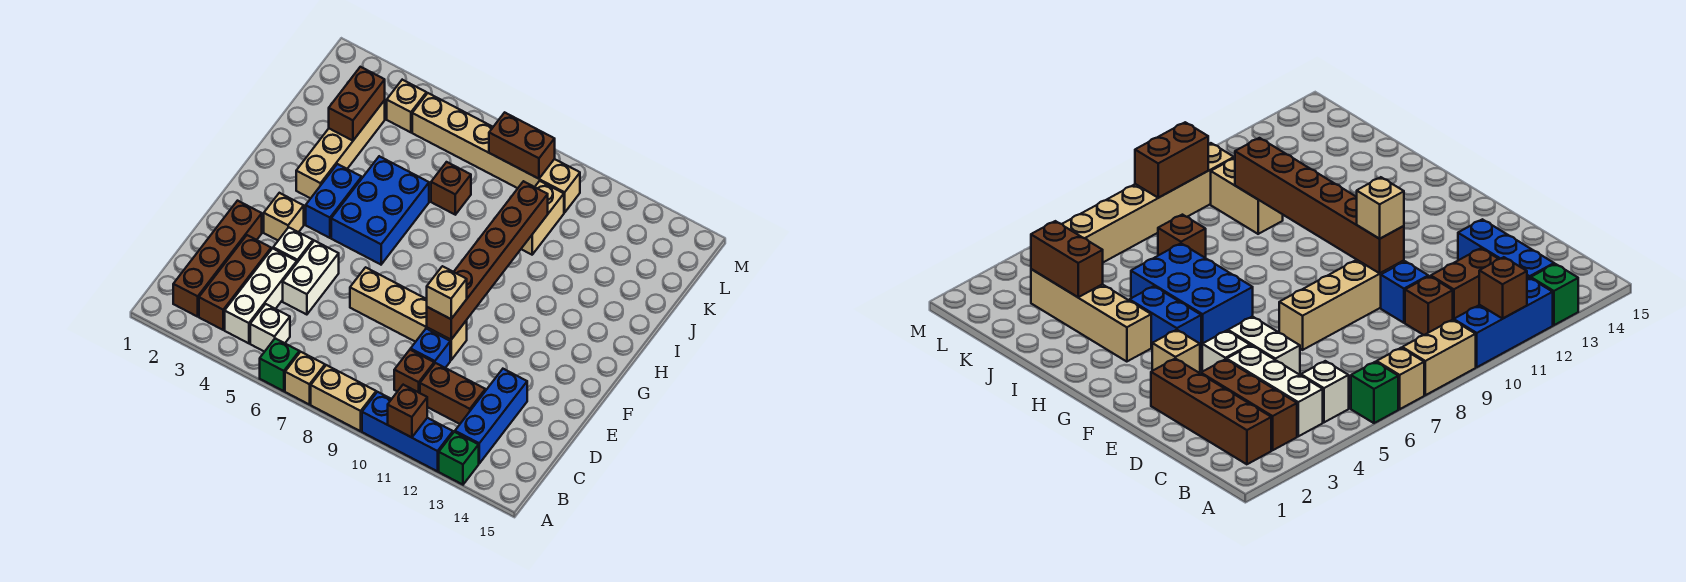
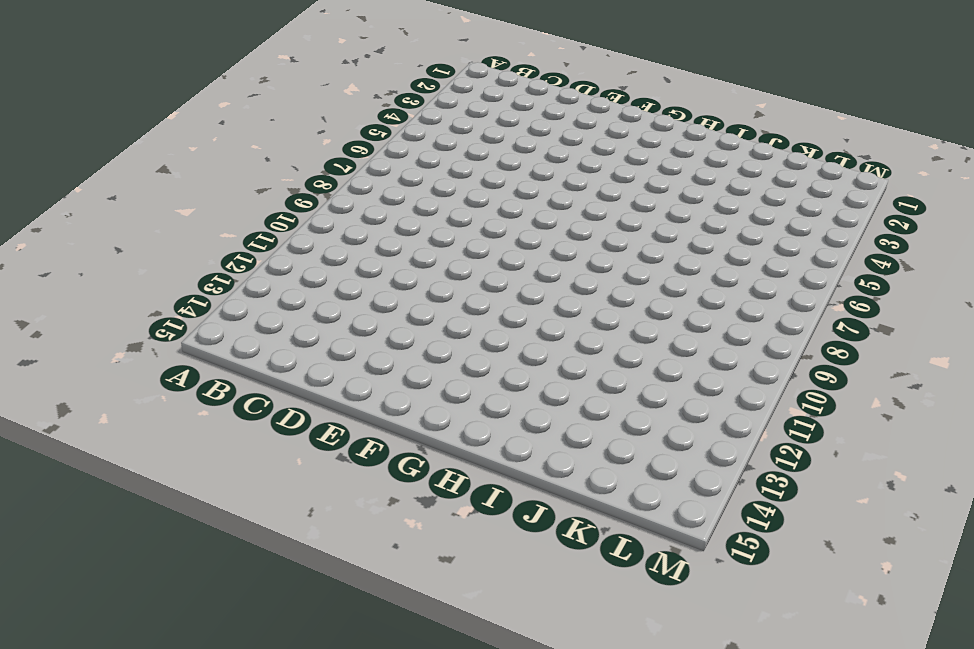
none -> green brick A6 level 1
none -> tan brick A7 level 1
none -> tan brick A8:A9 level 1

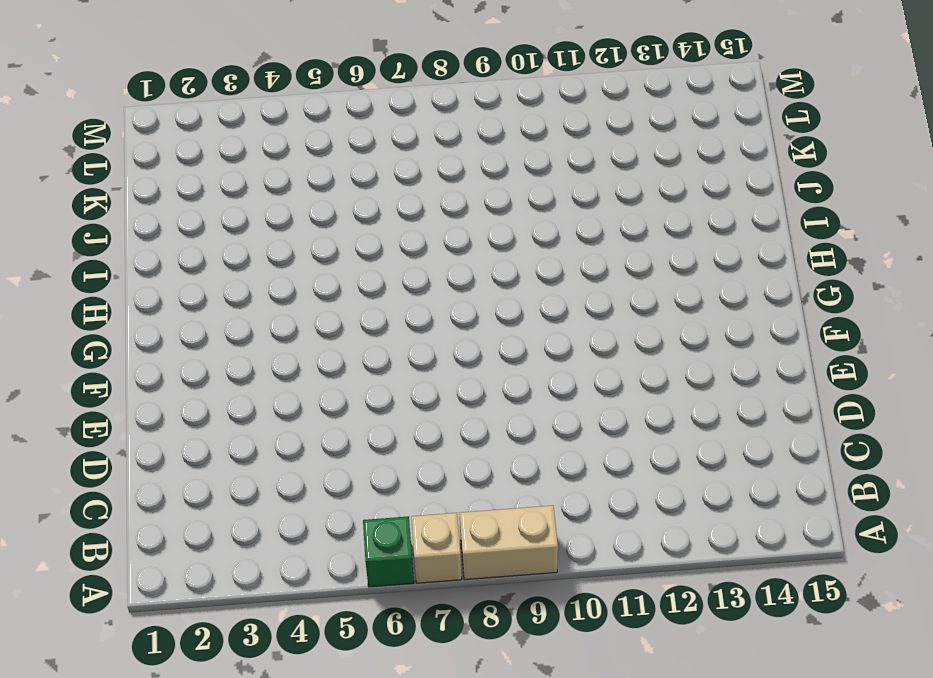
none -> blue brick A10:A12 level 1
none -> green brick A13 level 1
none -> brown brick B2:E2 level 1

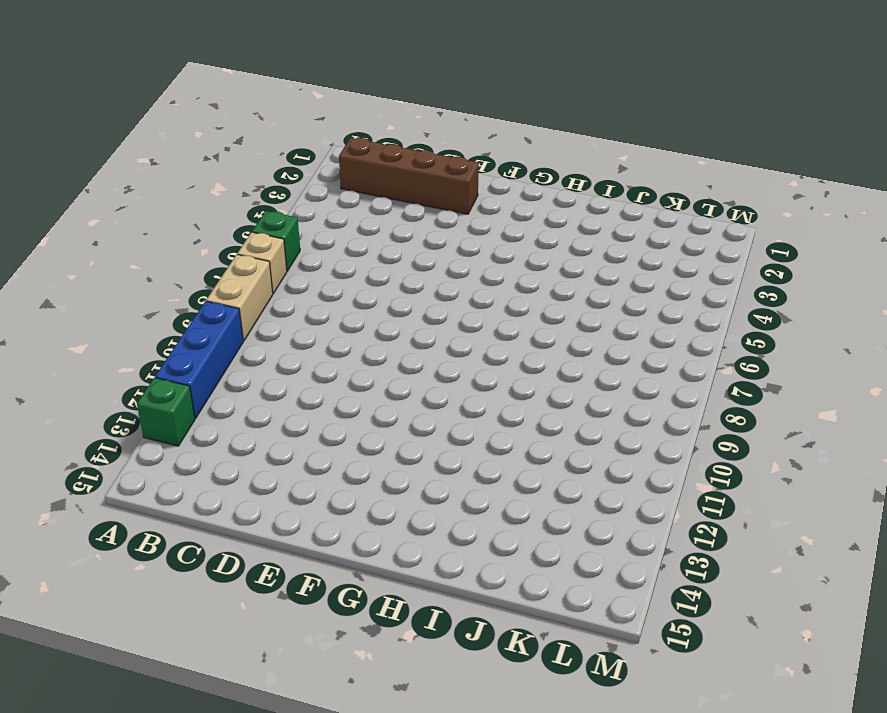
none -> brown brick B3:D3 level 1
none -> white brick B4:D4 level 1
none -> white brick B5 level 1

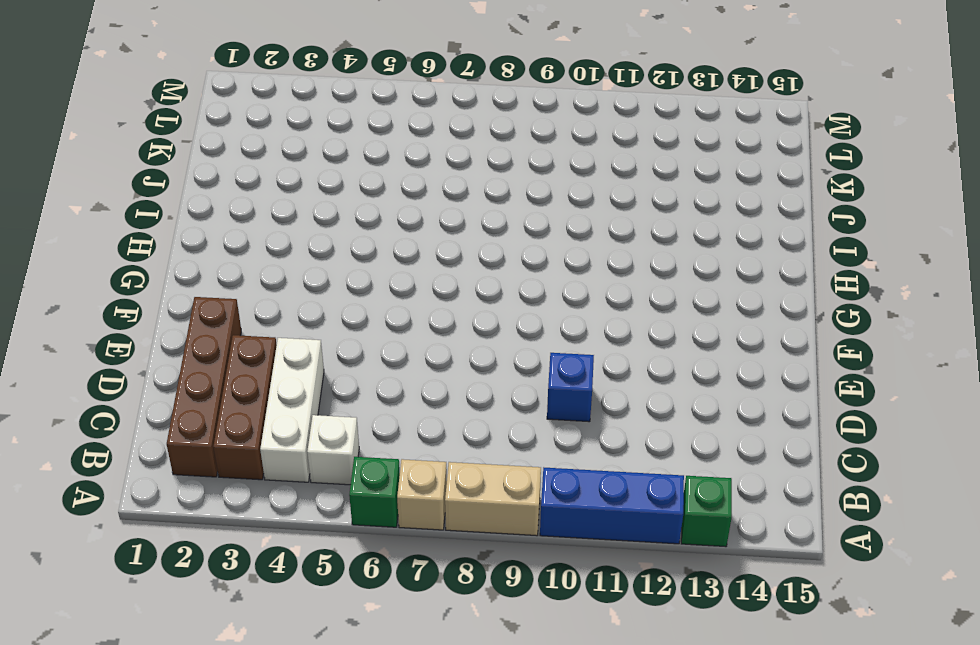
none -> blue brick B13:D13 level 1
none -> brown brick C10 level 1
none -> brown brick C11:C12 level 1

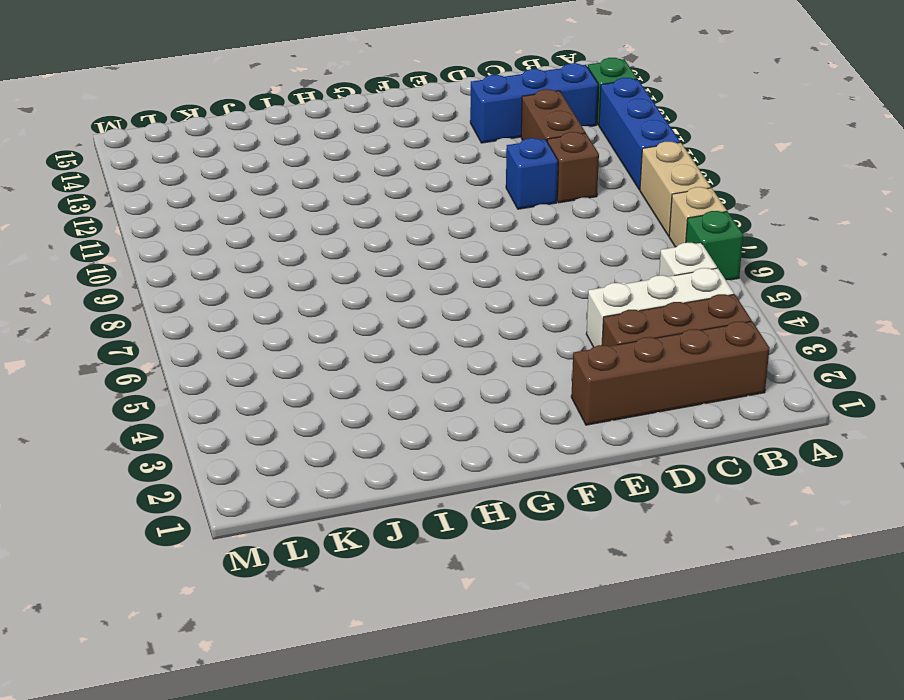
none -> white brick D5:E5 level 1
none -> white brick E4 level 1
none -> tan brick E7:E10 level 1

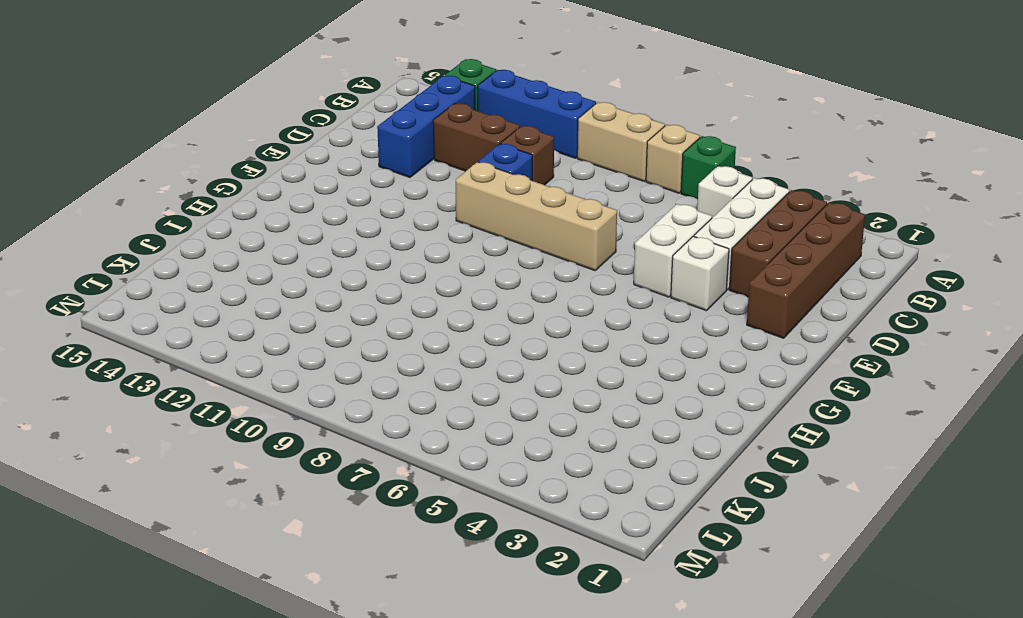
none -> tan brick F3 level 1
none -> blue brick G4:H4 level 1
none -> blue brick G5:I6 level 1

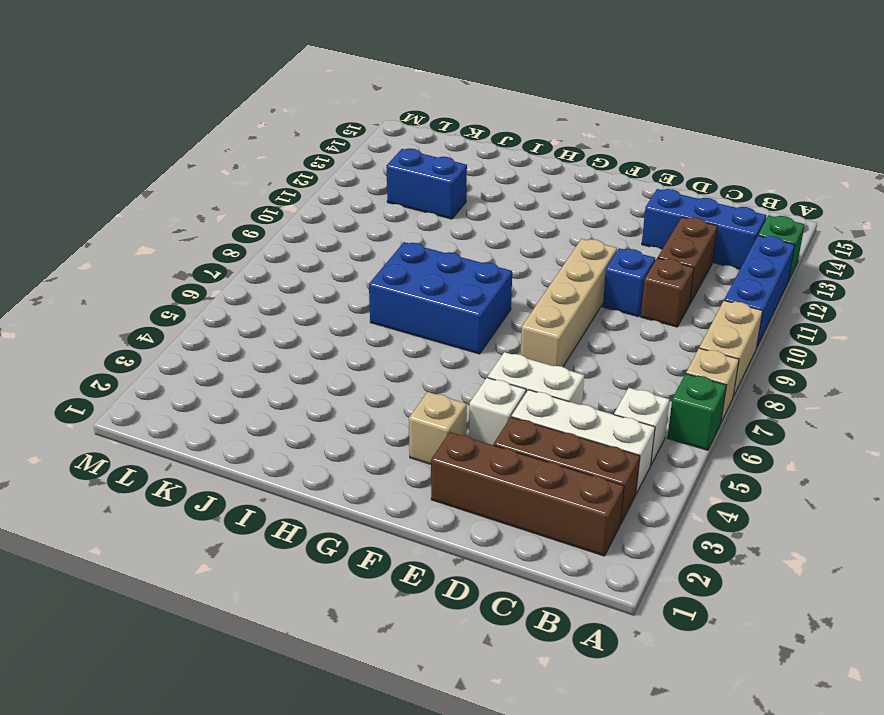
blue brick G7:I8 level 1 -> blue brick G5:I6 level 1
blue brick J12:K12 level 1 -> blue brick G4:H4 level 1
none -> tan brick H3:K3 level 1
none -> brown brick J7 level 1
none -> tan brick J10:K10 level 1

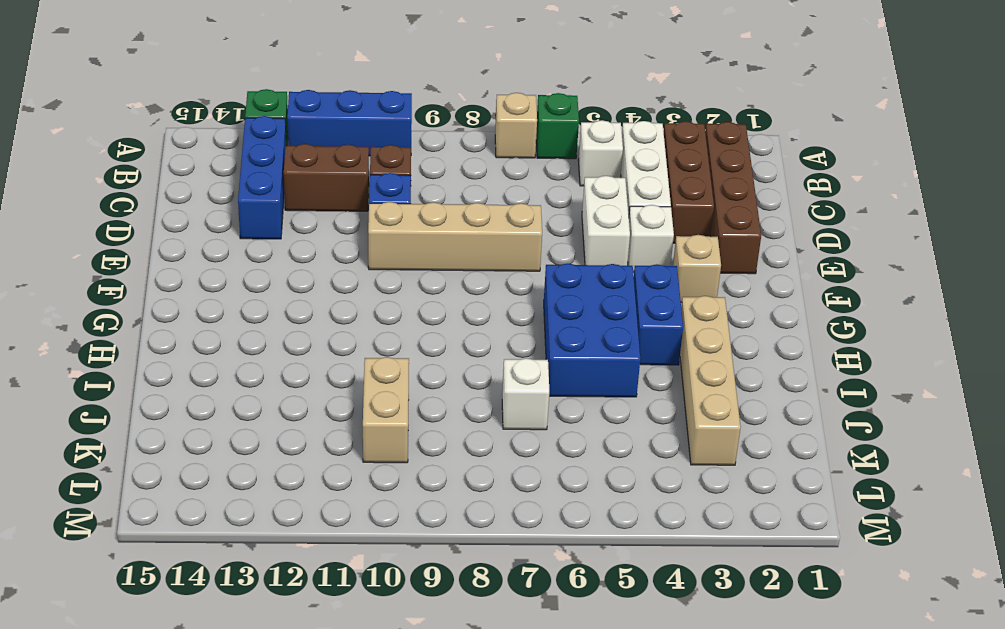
white brick J7 level 1 -> brown brick J7 level 1
none -> tan brick A8:A9 level 1
none -> tan brick L4 level 1
none -> tan brick L5:L10 level 1

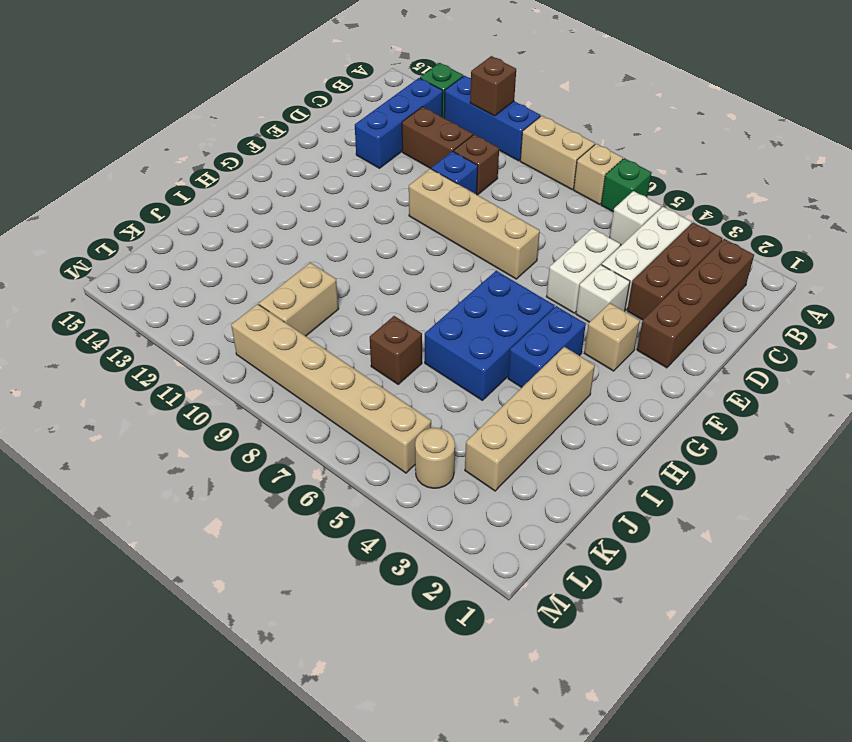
tan round brick L4 level 1 -> tan brick L4 level 1
none -> brown brick E10:J10 level 2
none -> brown brick J3:K3 level 2
none -> brown brick L8:L9 level 2

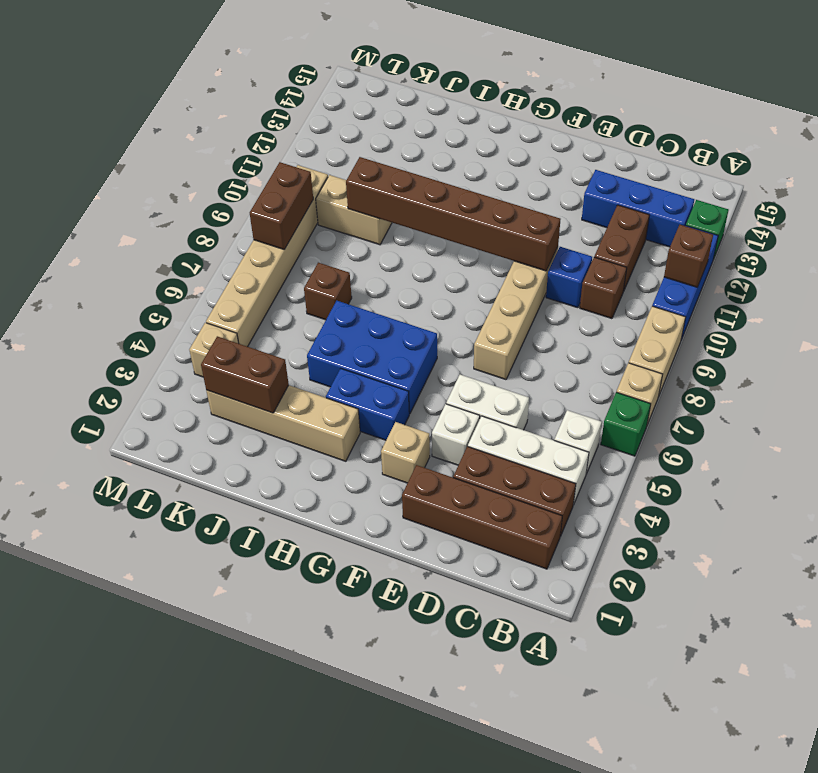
none -> tan brick E10 level 3

